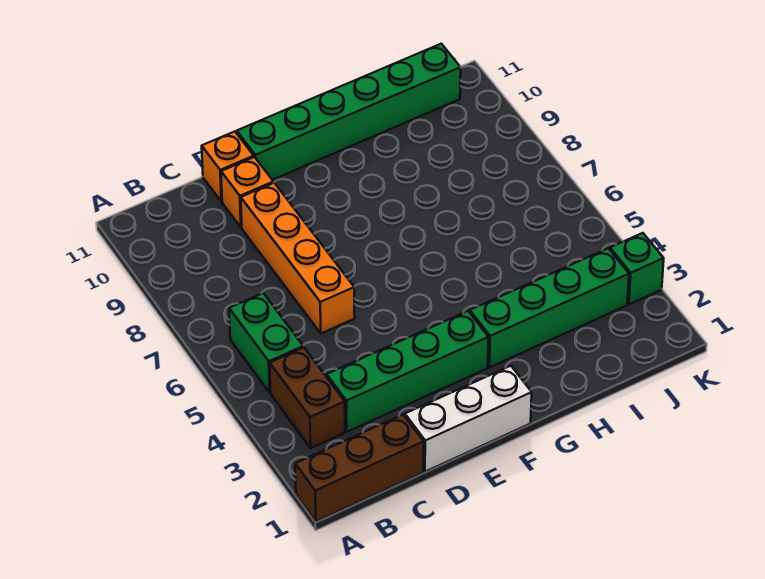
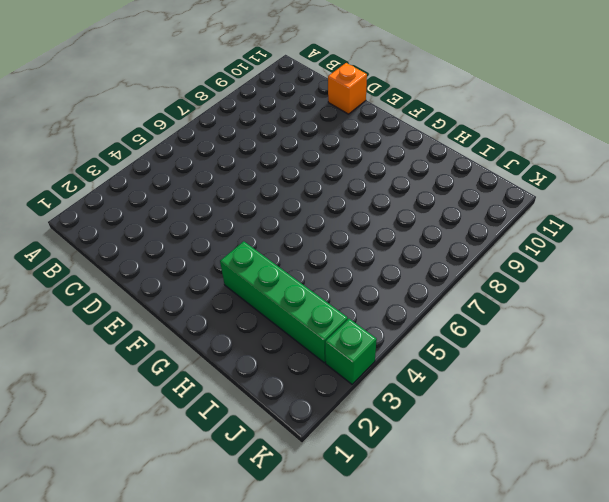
none -> brown brick A1:C1 level 1
none -> brown brick B3:B4 level 1

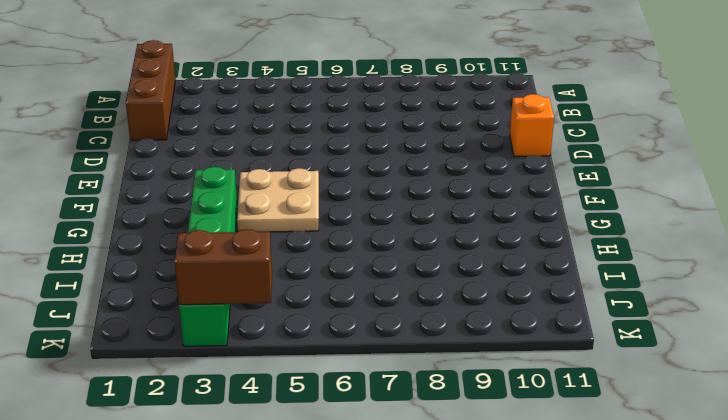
tan plate F4:G5 level 1 -> none
brown brick K3:K4 level 2 -> brown brick B3:B4 level 1
none -> green brick B5:B6 level 1
none -> green brick C3:F3 level 1

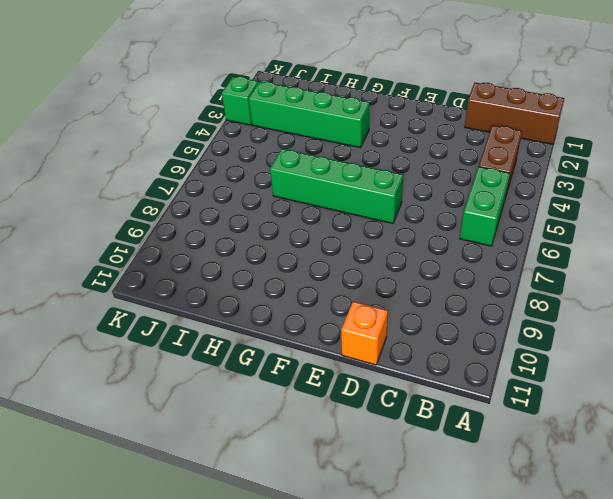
green brick E6:H6 level 1 -> green brick C3:F3 level 1
none -> white brick D1:F1 level 1
none -> orange brick D6:D9 level 1

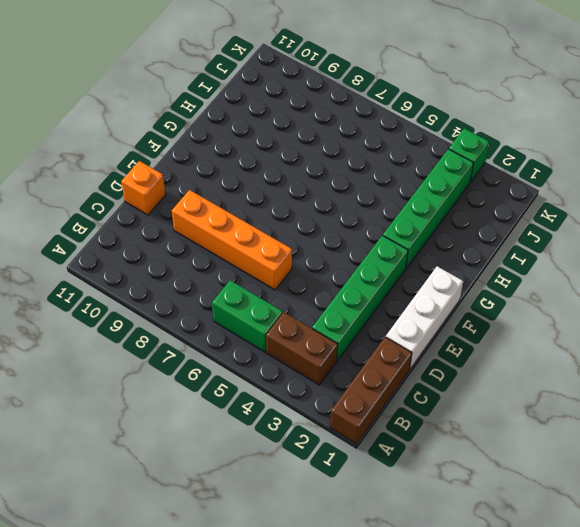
none -> orange brick D10 level 1
none -> green brick E11:J11 level 1

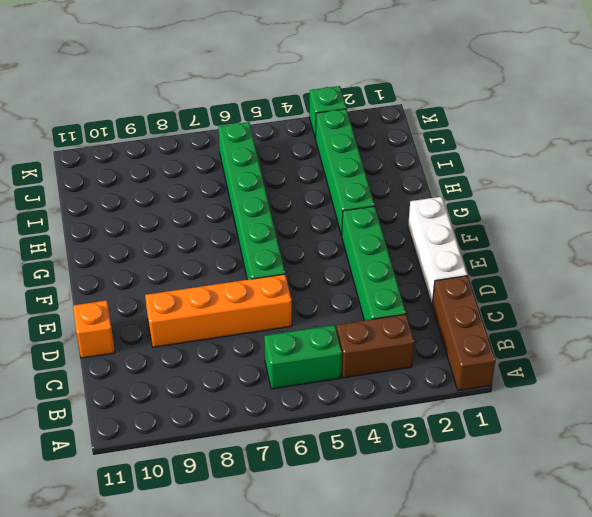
green brick E6:J6 level 1 -> green brick E11:J11 level 1
none -> orange brick D10 level 1

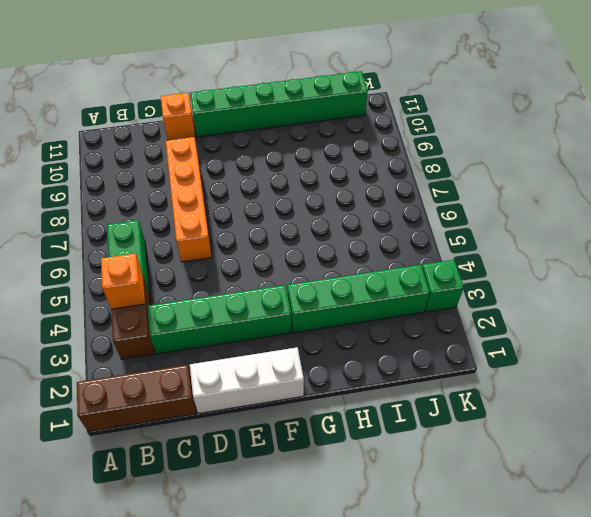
orange brick B4 level 2 -> orange brick D10 level 1

